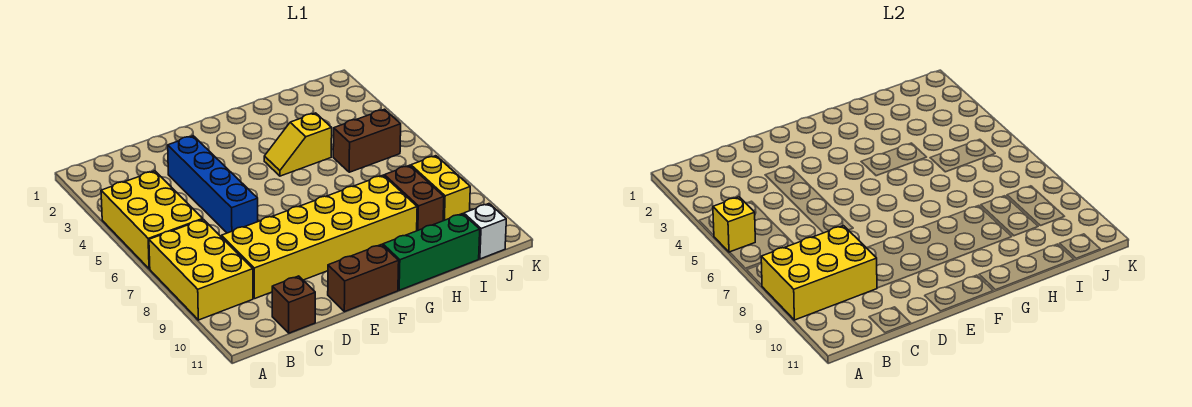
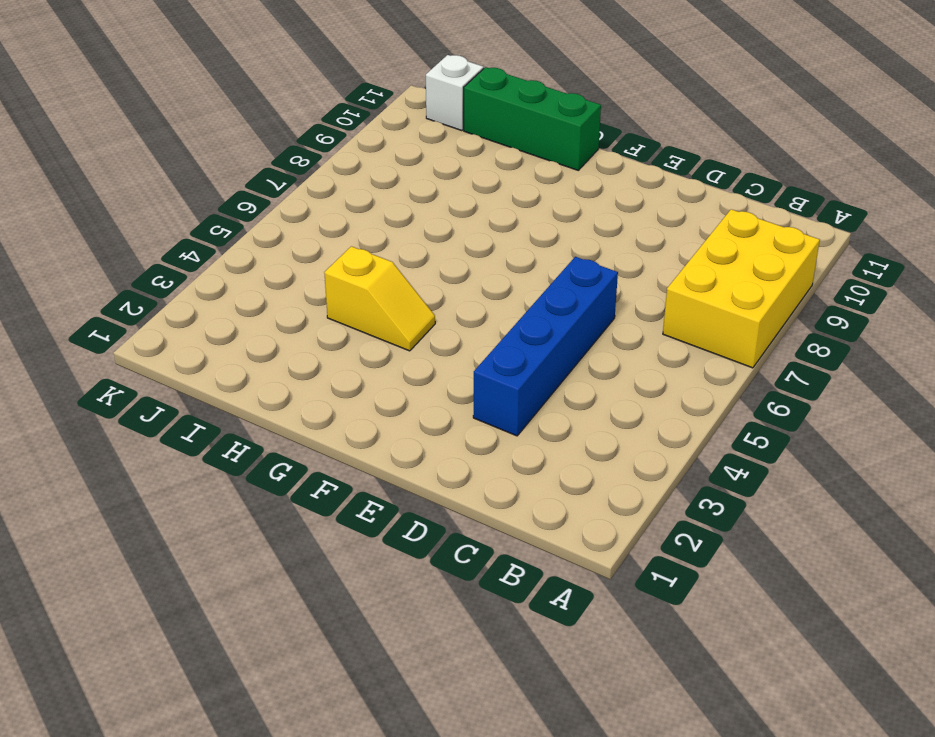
none -> yellow brick A4:B6 level 1
none -> yellow brick C8:H9 level 1
none -> brown brick C11 level 1

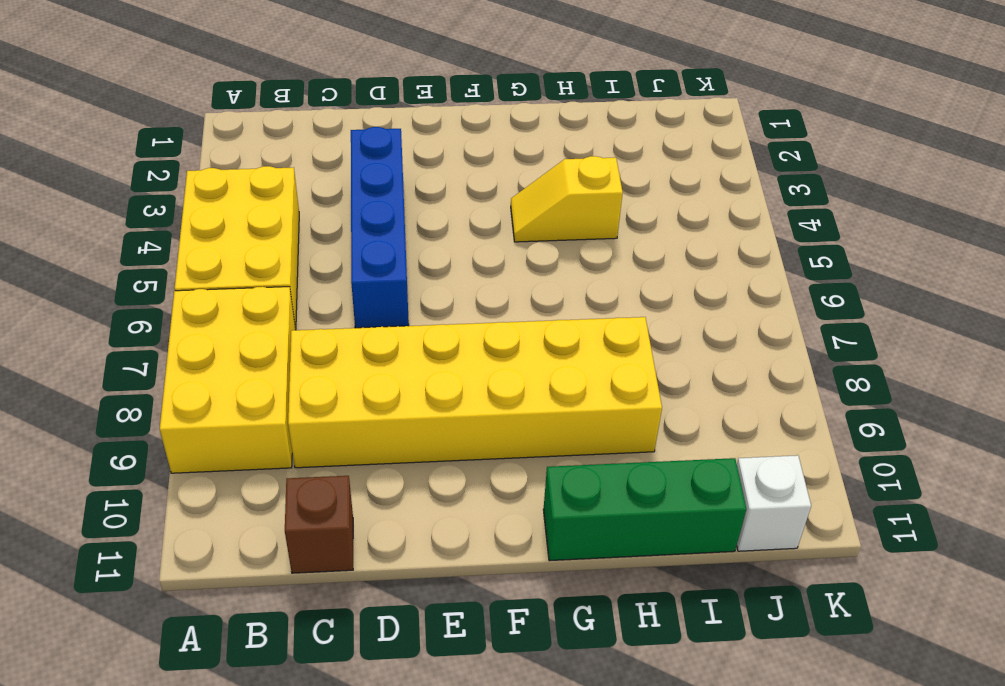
none -> brown brick E11:F11 level 1
none -> brown brick I5:J5 level 1
none -> brown brick I8:I9 level 1

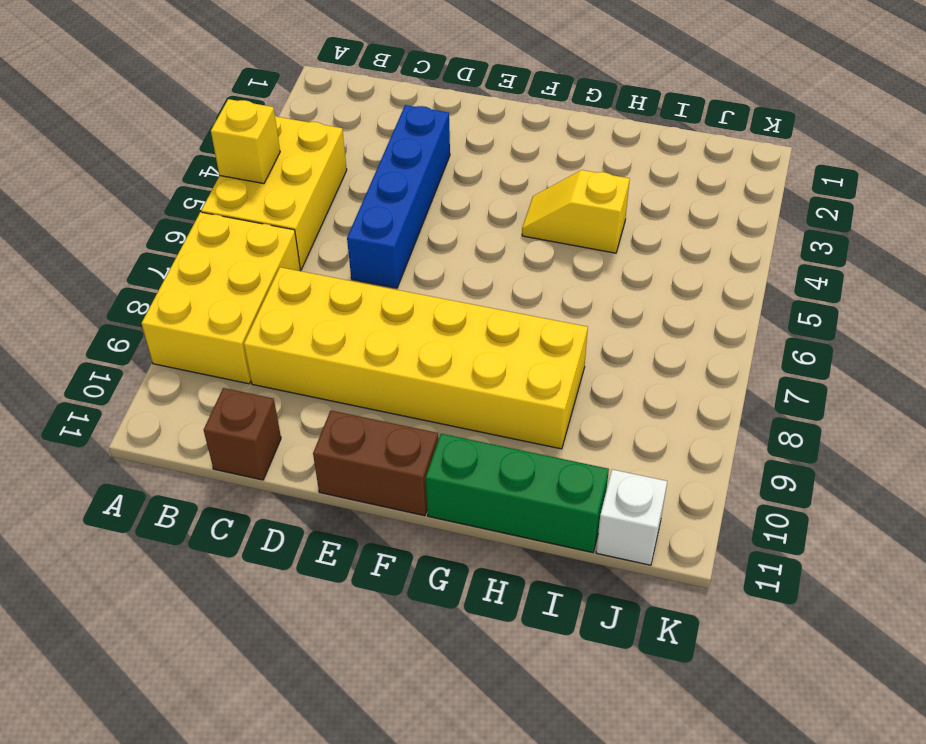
none -> brown brick I5:J5 level 1
none -> brown brick I8:I9 level 1
none -> yellow brick J8:J9 level 1

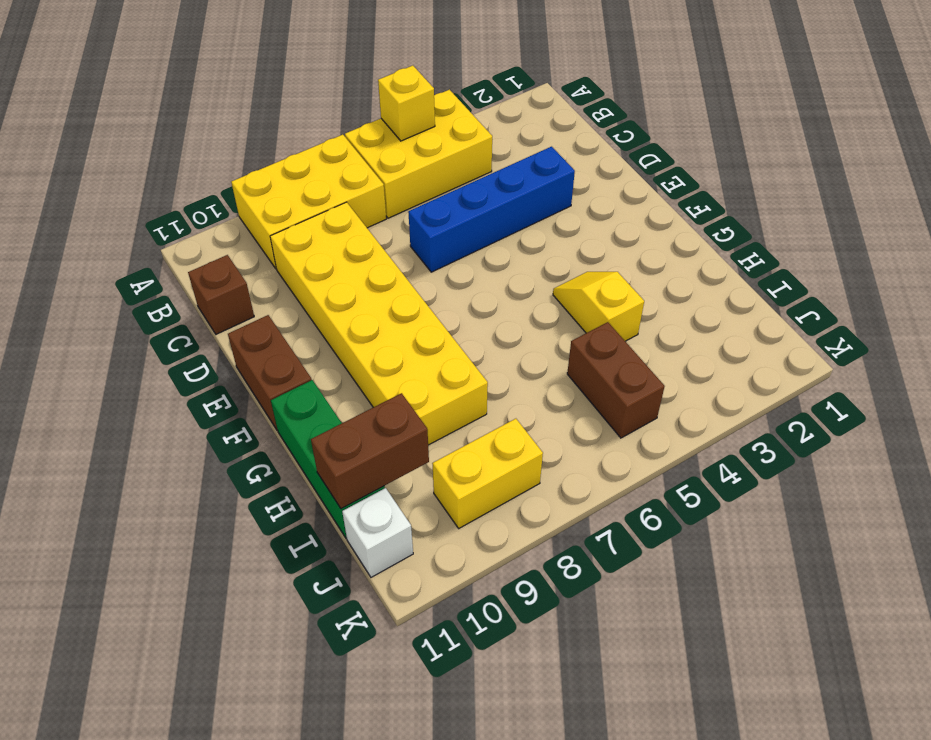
brown brick I10:I11 level 2 -> brown brick I8:I9 level 1
none -> yellow brick A8:C9 level 2

